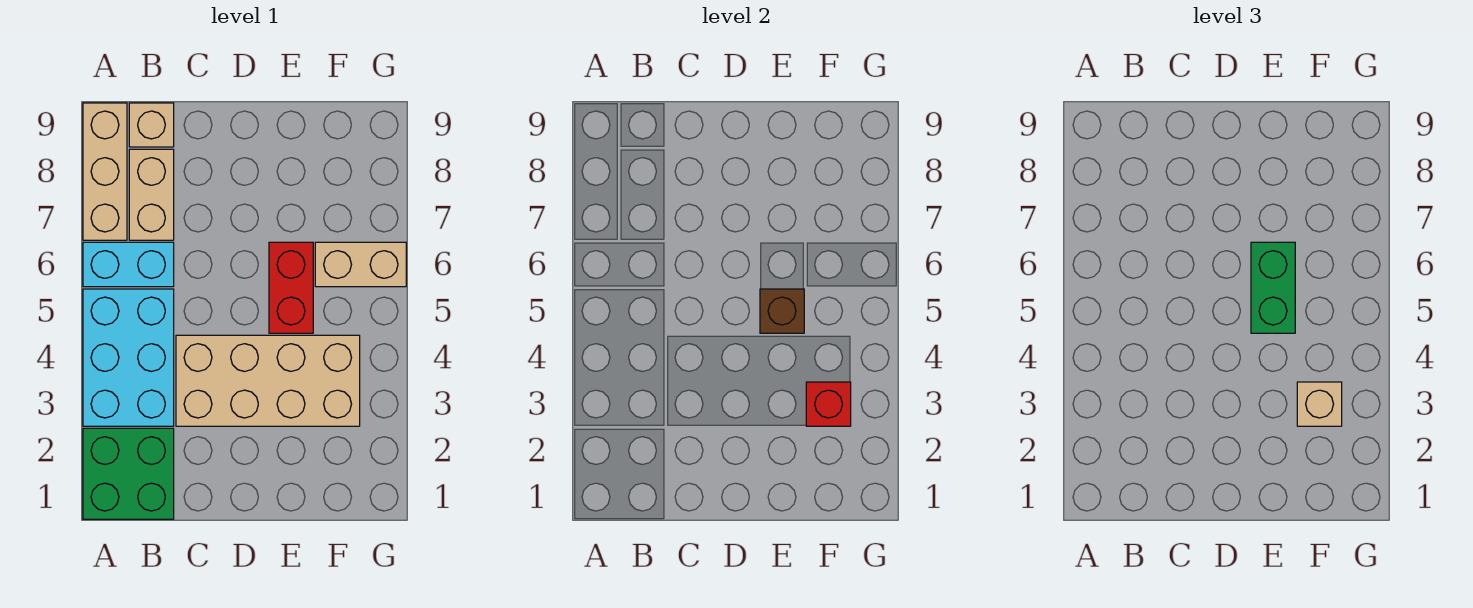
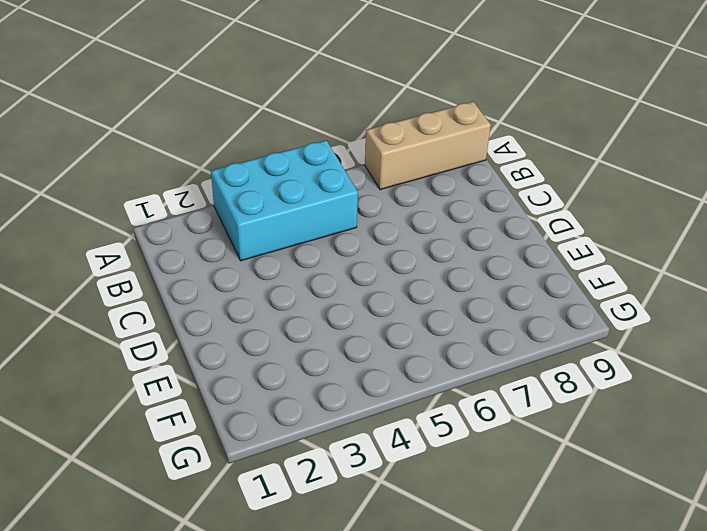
none -> green brick A1:B2 level 1
none -> cyan brick A6:B6 level 1
none -> tan brick B7:B8 level 1

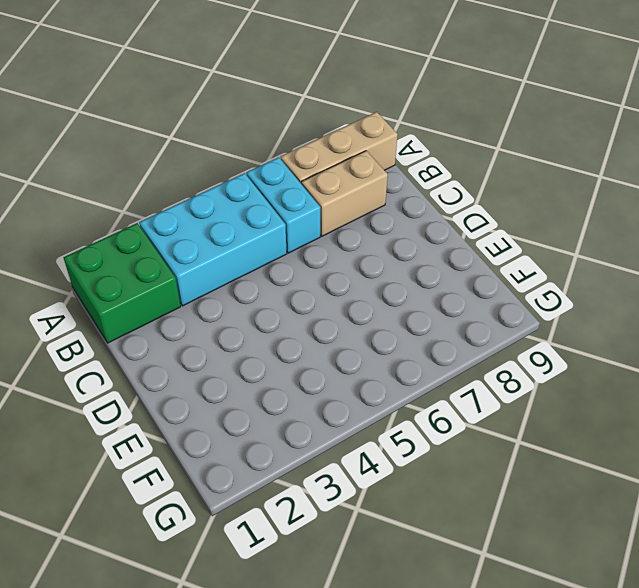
none -> tan brick B9 level 1
none -> tan brick C3:F4 level 1
none -> red brick E5:E6 level 1

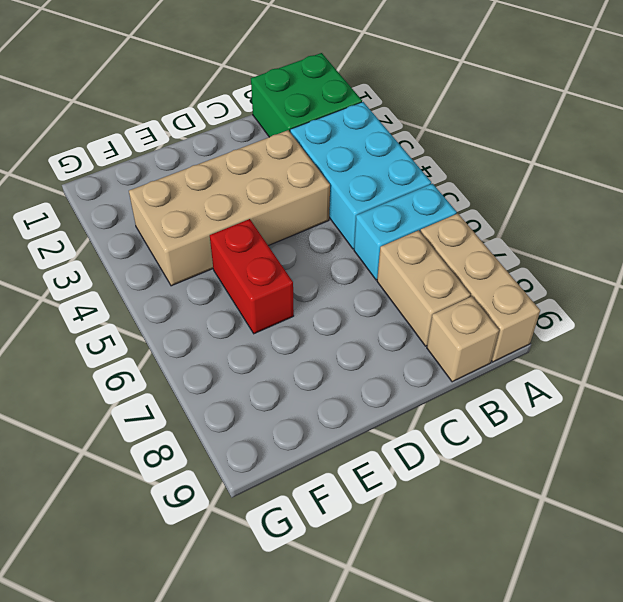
none -> tan brick F6:G6 level 1
none -> brown brick E5 level 2
none -> red brick F3 level 2

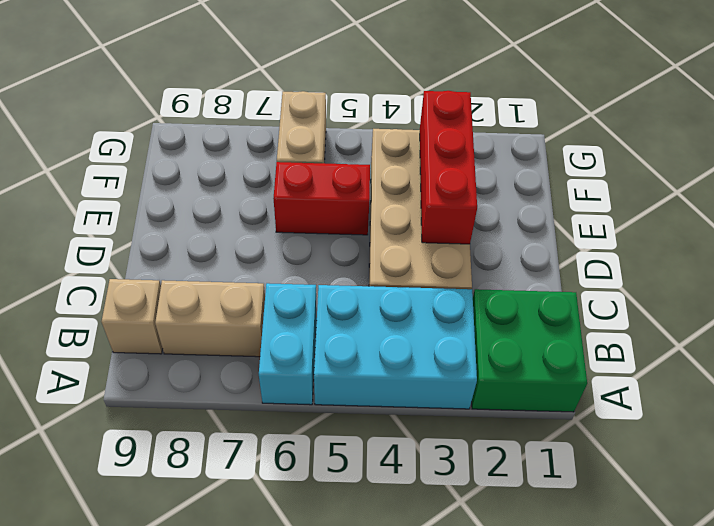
red brick D3:F3 level 2 -> red brick F3 level 2
none -> tan brick A7:A9 level 1
none -> brown brick E5 level 2
none -> green brick E5:E6 level 3

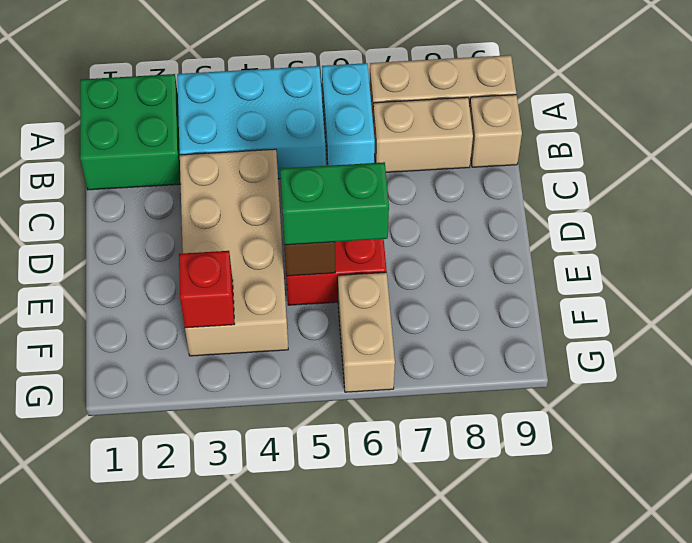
none -> tan brick F3 level 3

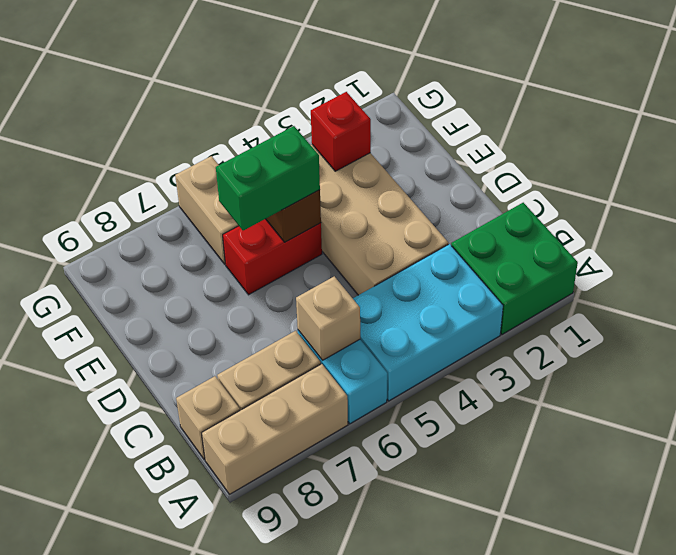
tan brick B6 level 2 -> tan brick F3 level 3

